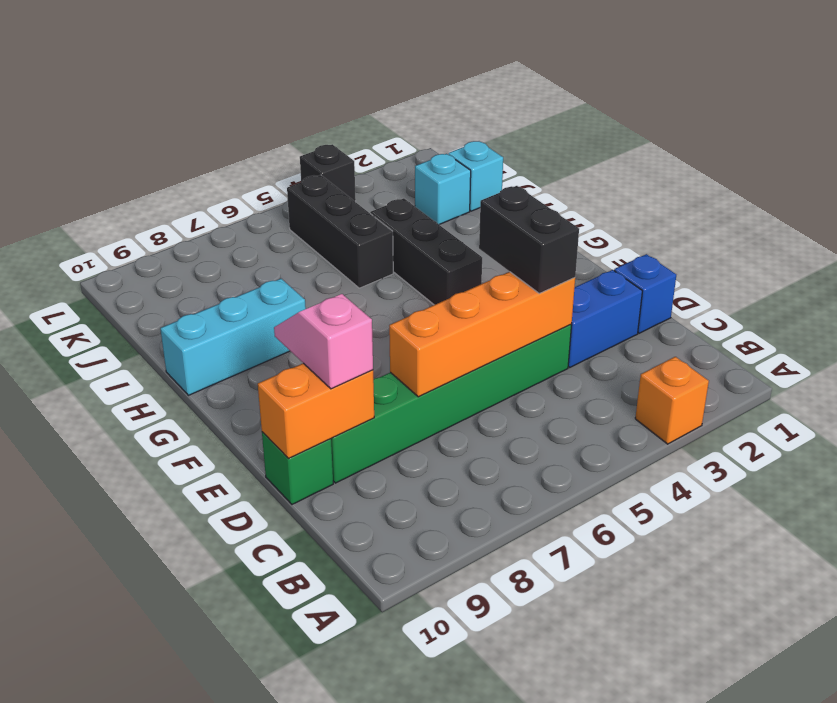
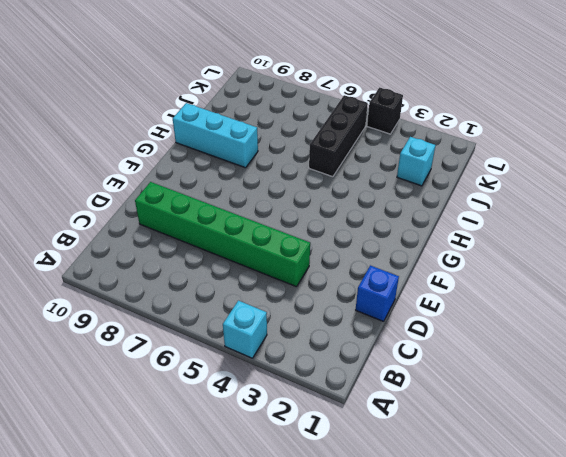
cyan brick A4 level 1 -> cyan brick J1 level 1
none -> orange brick A3 level 1
none -> blue brick D2:D3 level 1
none -> green brick D10 level 1

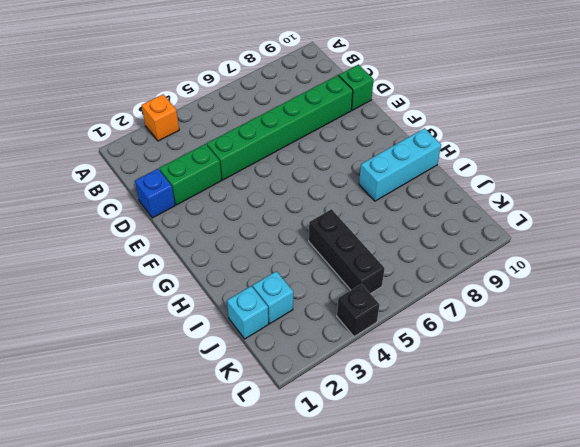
green brick D2:D3 level 1 -> blue brick D2:D3 level 1
none -> black brick G4:I4 level 1
none -> orange brick D4:D7 level 2
none -> orange brick D9:D10 level 2

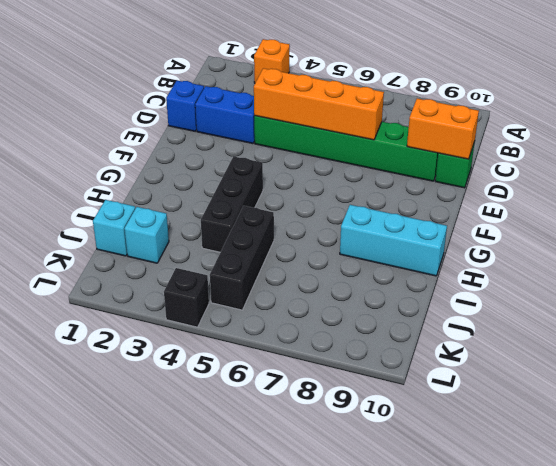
none -> black brick D4:E4 level 3
none -> pink slope D9:E9 level 3 top D

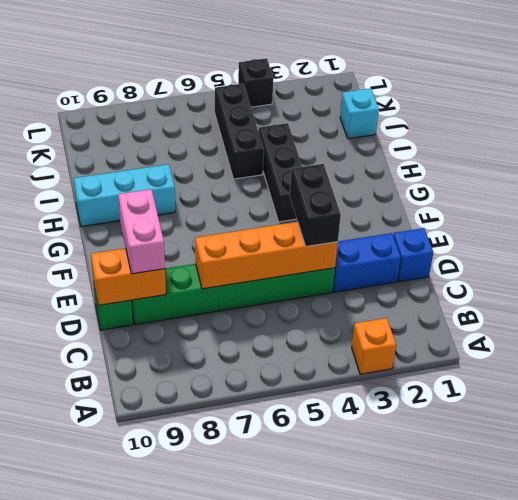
pink brick D9:E9 level 3 -> pink slope D9:E9 level 3 top D
none -> cyan brick J2 level 1

